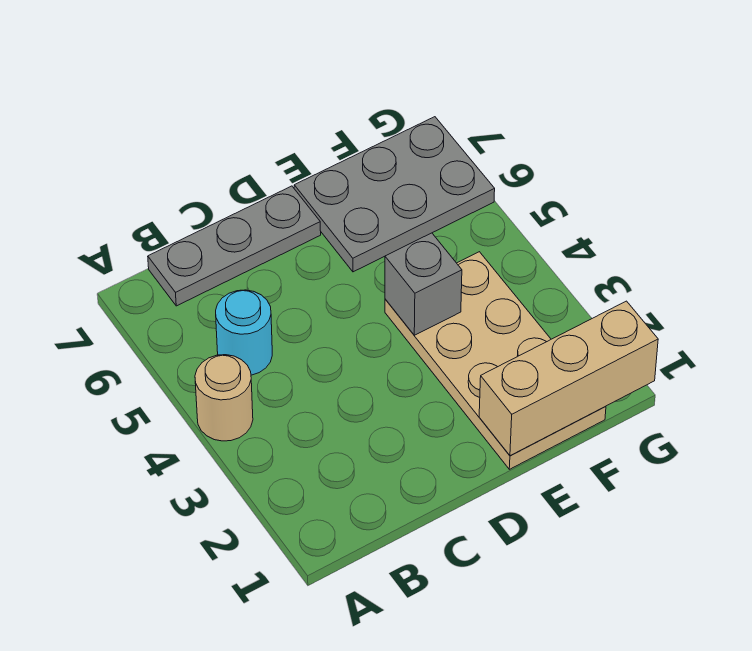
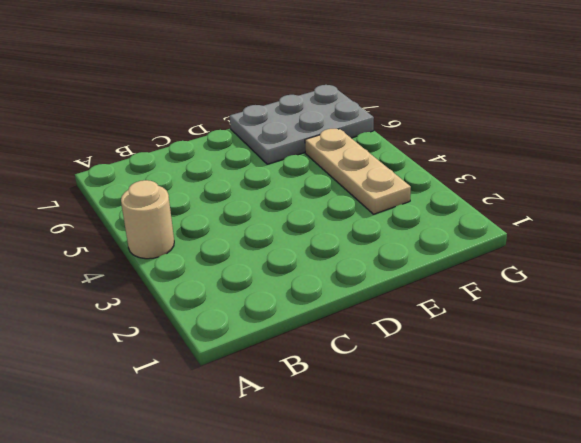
tan plate F3:F5 level 1 -> tan plate E1:F4 level 1
none -> cyan round brick B5 level 1
none -> grey plate B7:D7 level 1

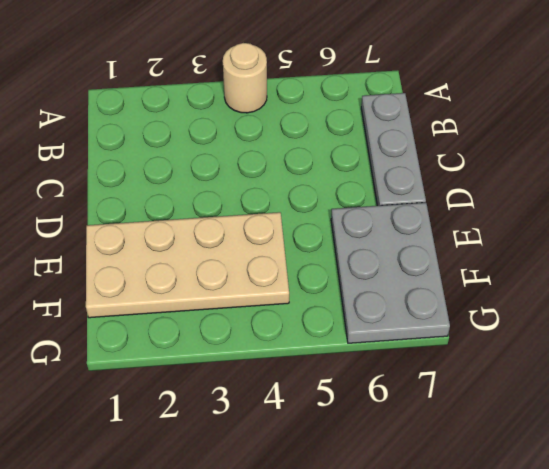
none -> cyan round brick B5 level 1
none -> tan brick E1:G1 level 2

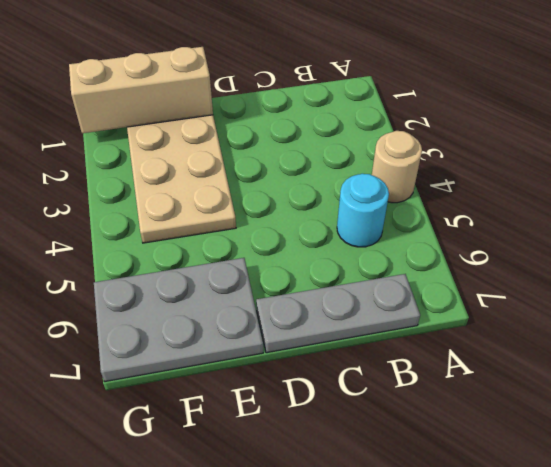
none -> grey brick E4 level 2

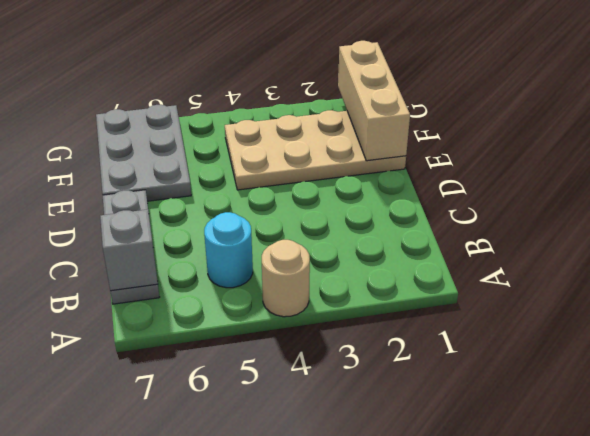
grey brick B7 level 2 -> grey brick E4 level 2

